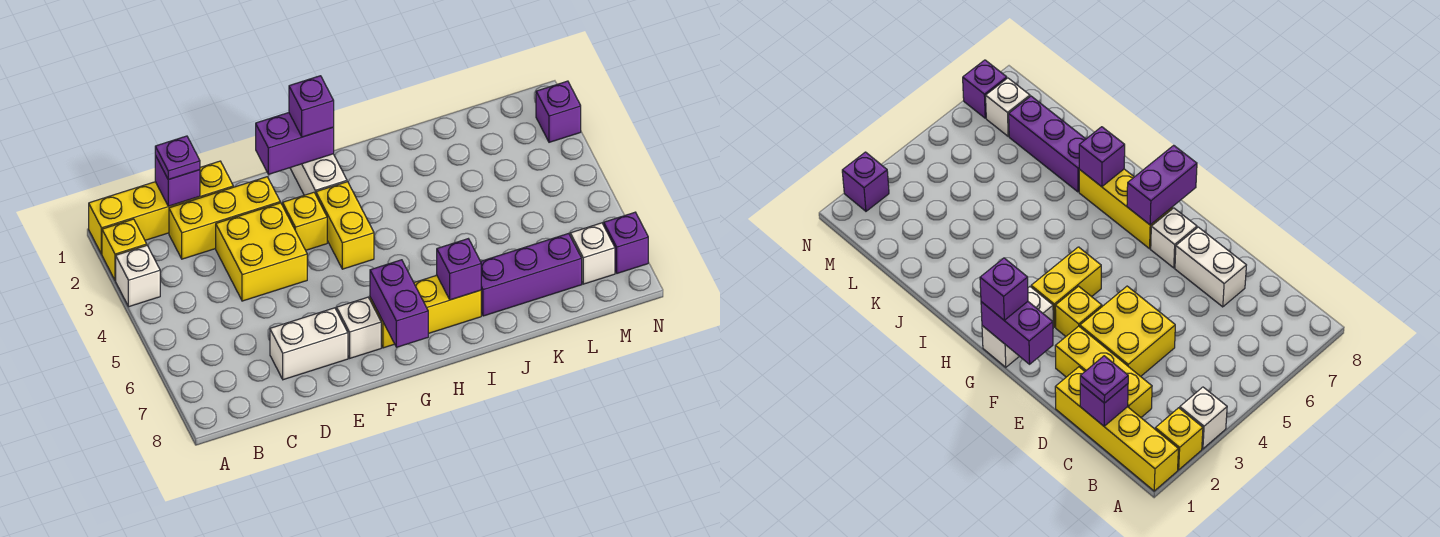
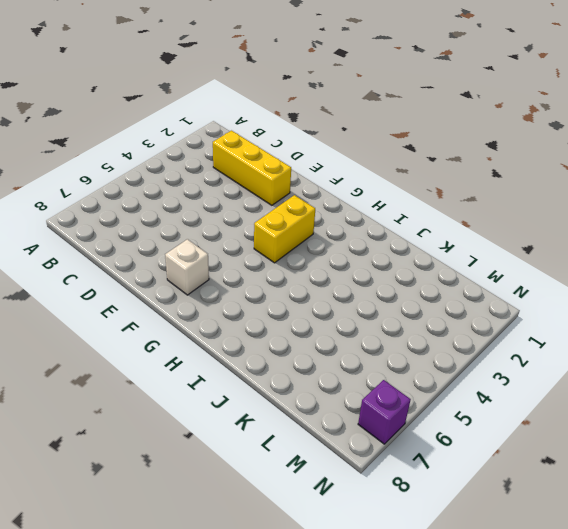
none -> yellow brick A1:D1 level 1
none -> yellow brick A2 level 1
none -> white brick A3 level 1

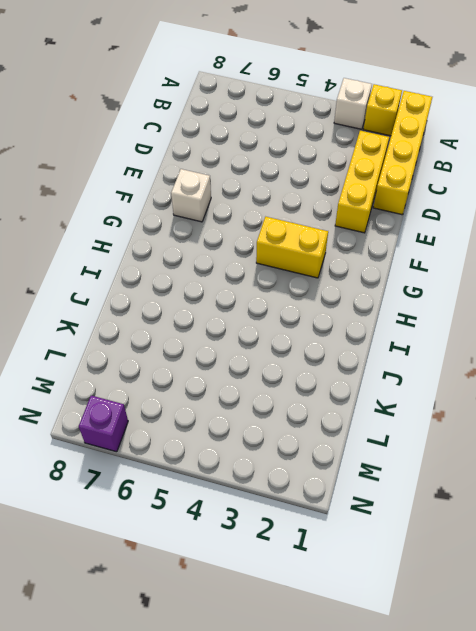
none -> yellow brick D3:E4 level 1
none -> white brick D7:E7 level 1
none -> yellow brick F3 level 1

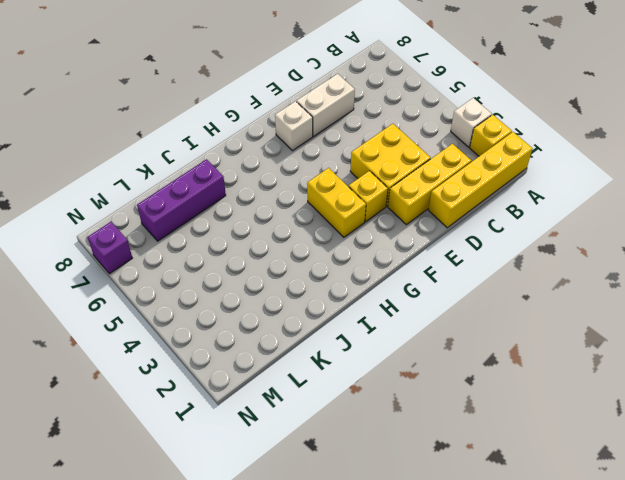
none -> white brick G1:G2 level 1
none -> yellow brick G7:I7 level 1
none -> white brick M7 level 1

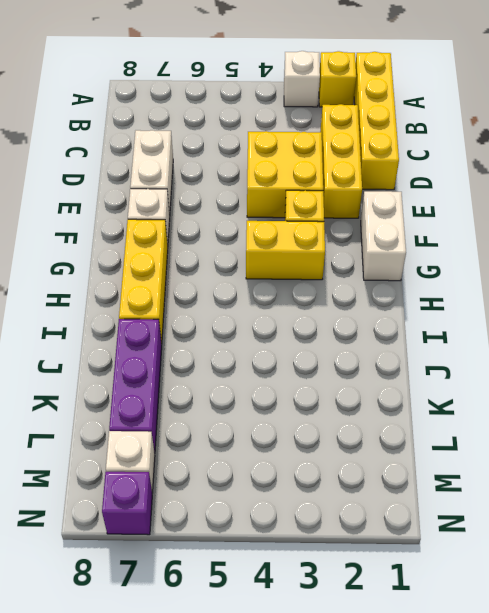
white brick F1:G1 level 1 -> white brick G1:G2 level 1
none -> purple brick N2 level 1
none -> purple brick C1 level 2
none -> purple brick F1:G1 level 2

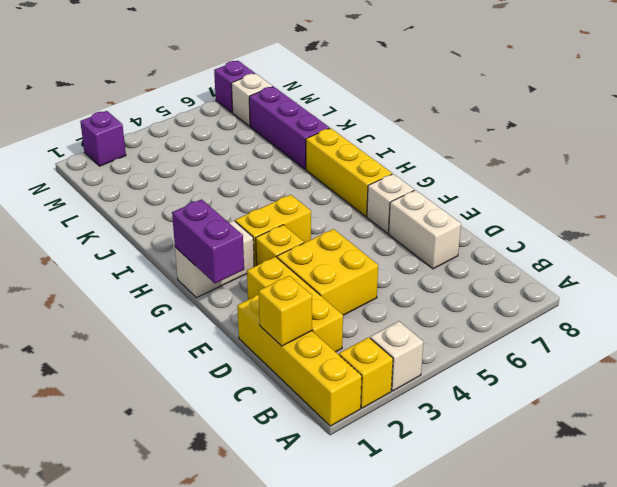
yellow brick C1 level 2 -> purple brick C1 level 2
none -> purple brick G7:G8 level 2
none -> purple brick I7 level 2
none -> purple plate C1 level 3

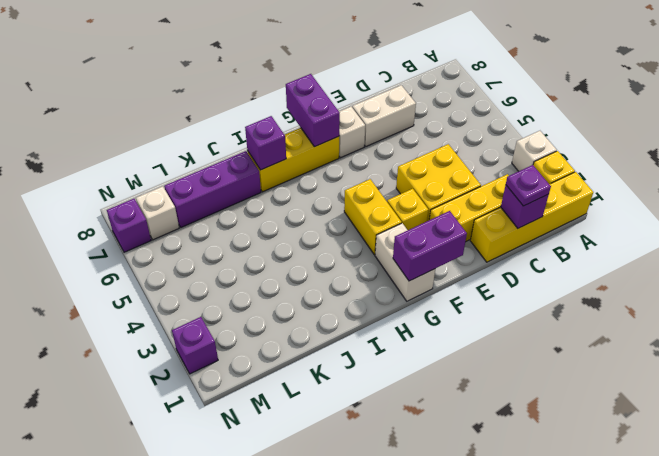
none -> purple brick G1 level 3

